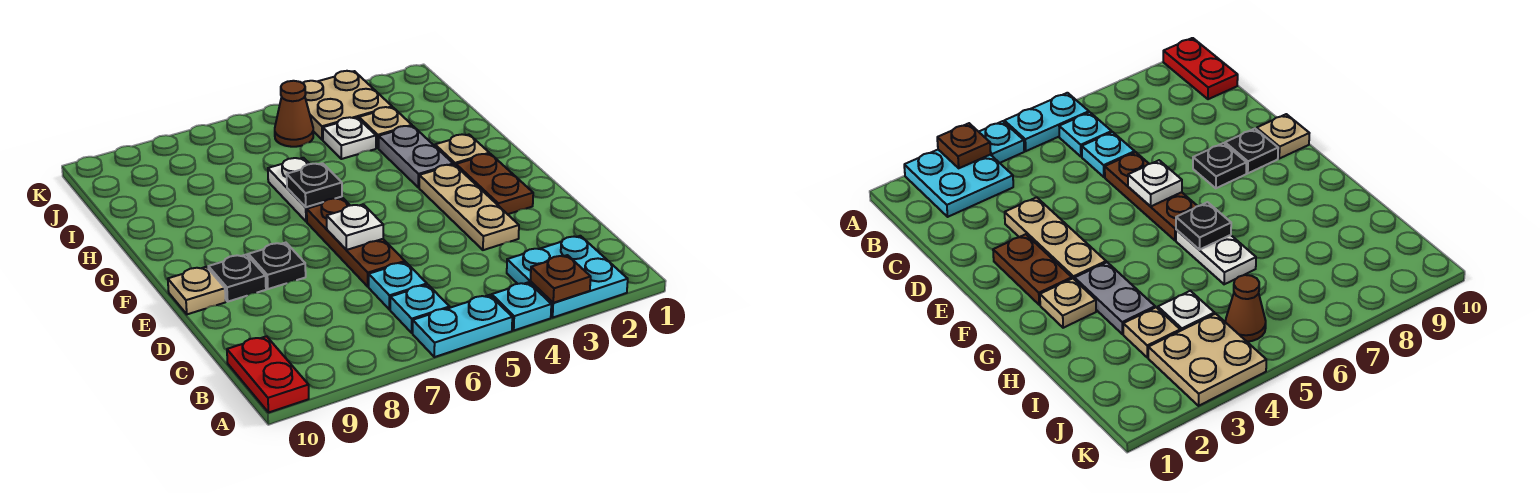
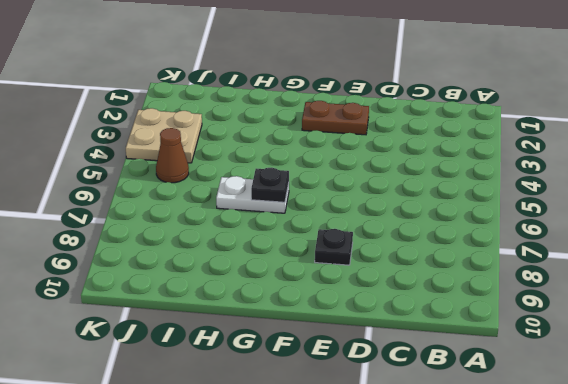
none -> cyan plate A2:B3 level 1
none -> cyan plate A4 level 1
none -> cyan plate A5:A6 level 1

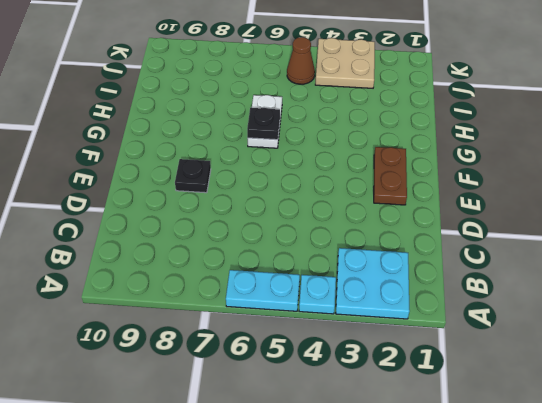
none -> red plate A10:B10 level 1
none -> cyan plate B6 level 1
none -> cyan plate C6 level 1

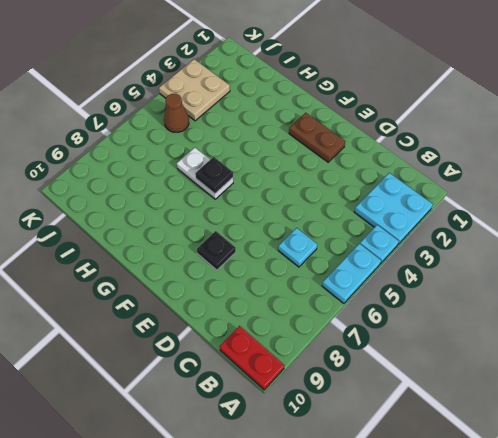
none -> cyan plate B6 level 1
none -> tan plate D3:F3 level 1
none -> brown plate D6:F6 level 1

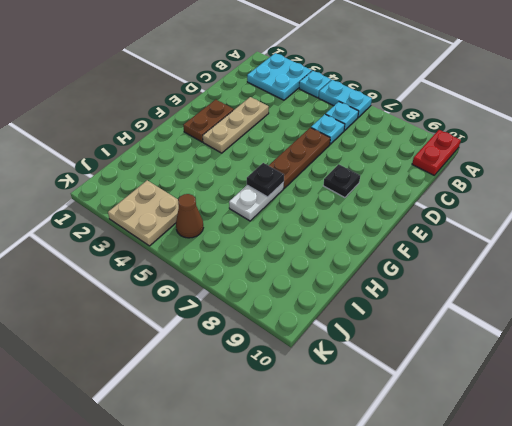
none -> black plate E9 level 1
none -> tan plate E10 level 1
none -> tan plate G2 level 1

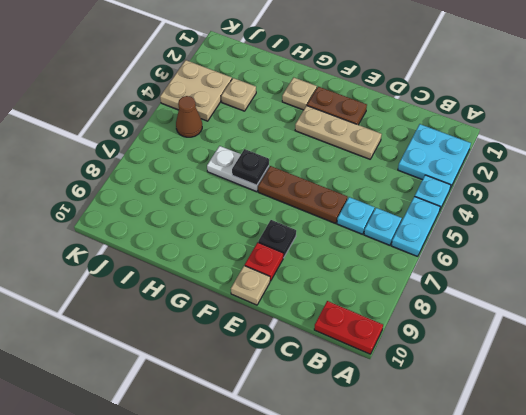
red plate E9 level 1 -> black plate E9 level 1
none -> grey plate G3:H3 level 1
none -> white plate I4 level 1
none -> brown plate A3 level 2

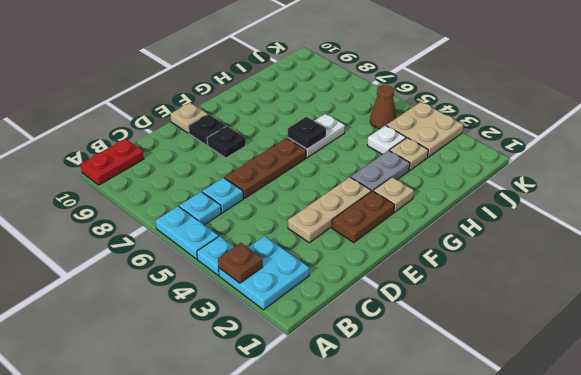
none -> white plate E6 level 2

